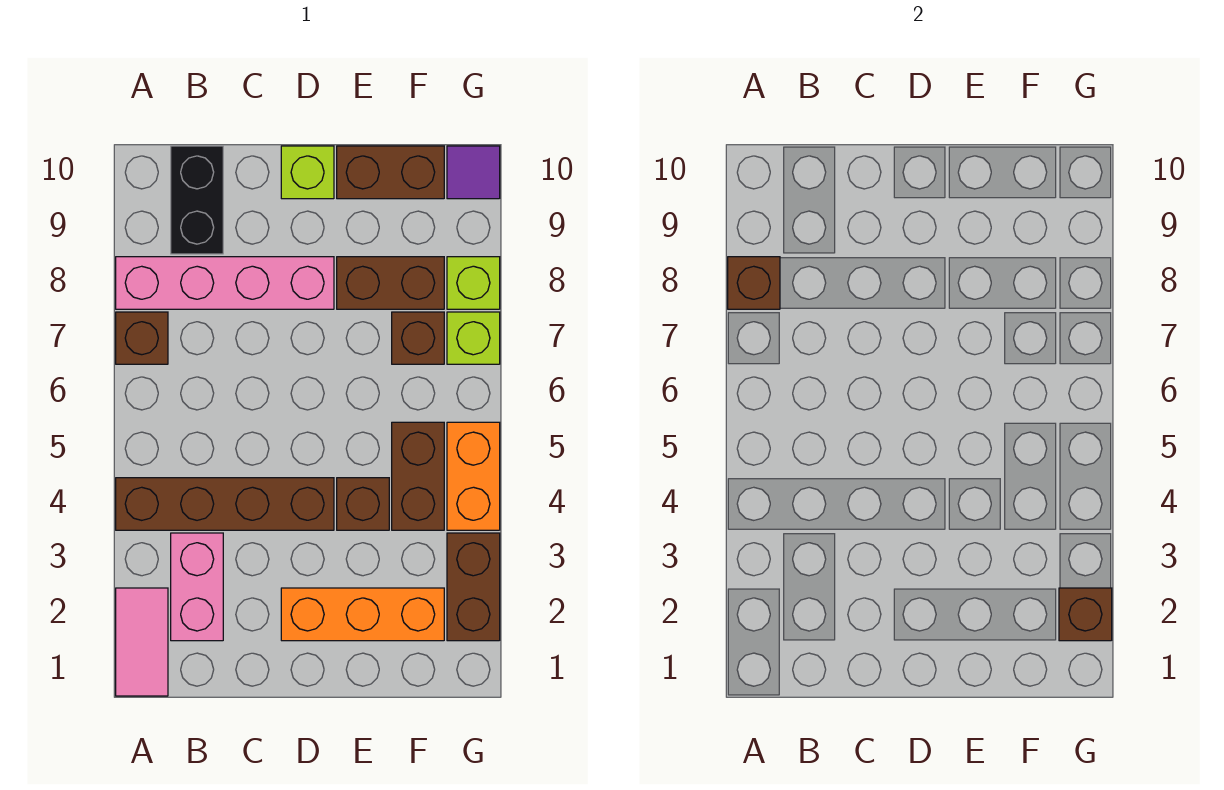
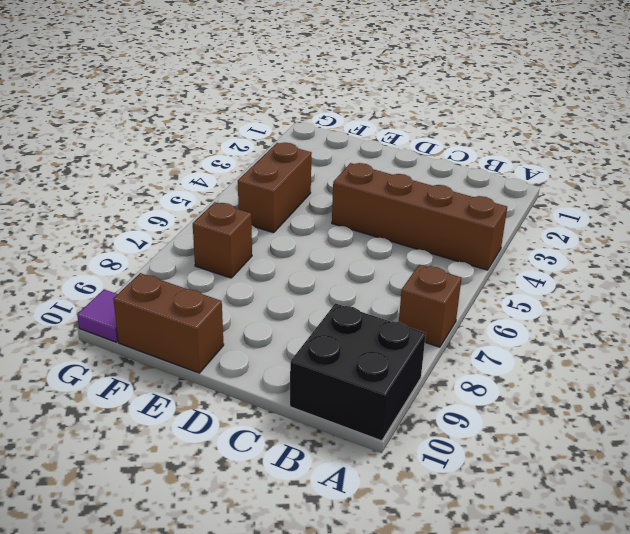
black brick A9:B10 level 1 -> black brick B9:B10 level 1
none -> pink tile A1:A2 level 1
none -> pink brick A8:D8 level 1
none -> pink brick B2:B3 level 1

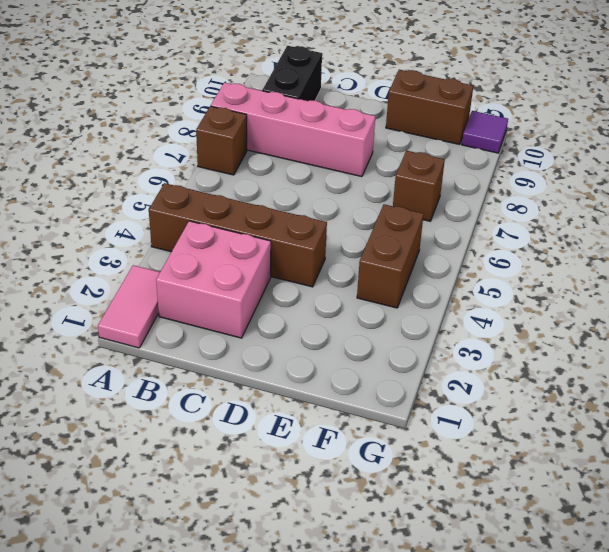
pink brick B2:C3 level 1 -> pink brick B2:B3 level 1
none -> orange brick D2:F2 level 1
none -> lime brick D10 level 1
none -> brown brick E4 level 1

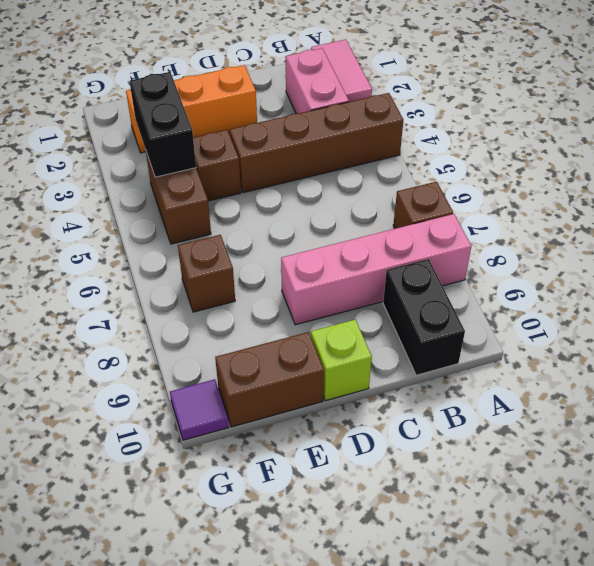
black brick F3:F4 level 2 -> none
none -> brown brick E8:F8 level 1
none -> brown brick G2:G3 level 1
none -> orange brick G4:G5 level 1

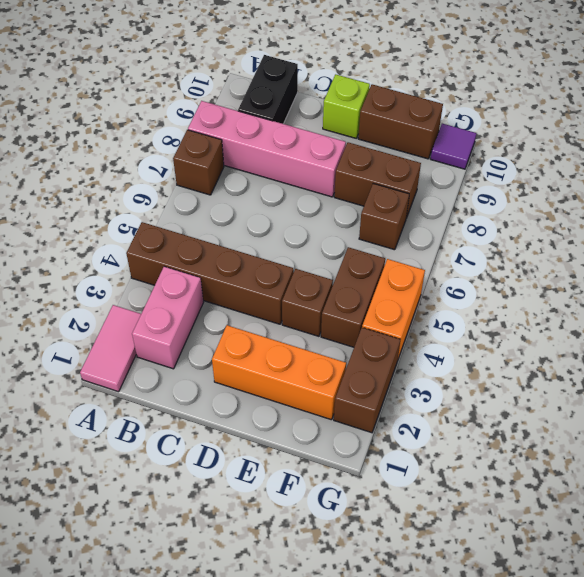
none -> lime brick G7 level 1
none -> lime brick G8 level 1
none -> brown brick A8 level 2

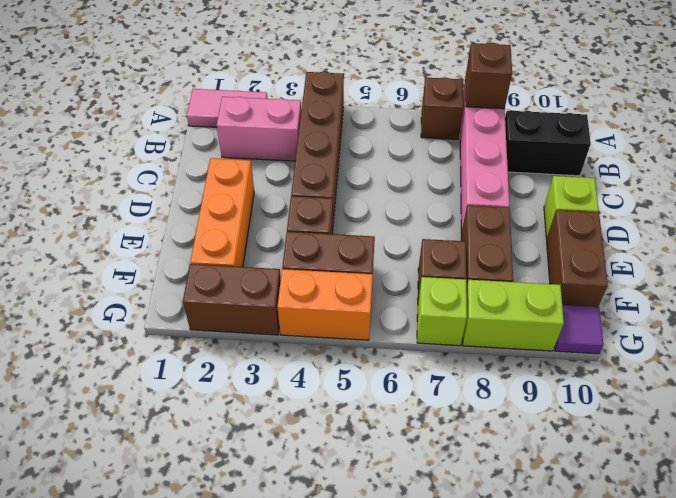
lime brick G8:G9 level 1 -> lime brick G8 level 1
none -> brown brick G2 level 2

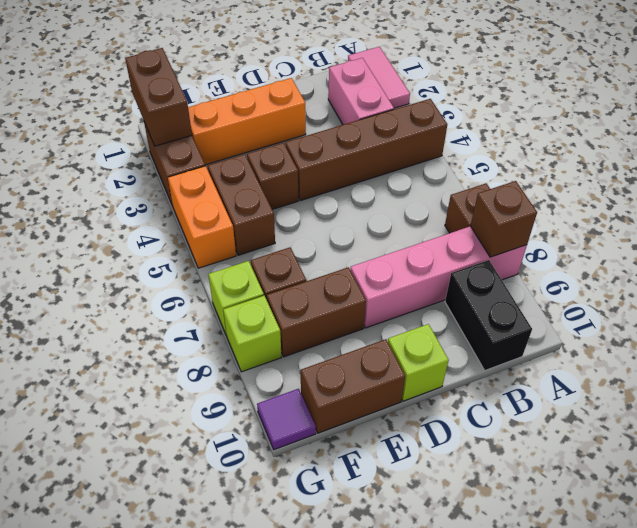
brown brick G1:G2 level 2 -> brown brick G2 level 2

